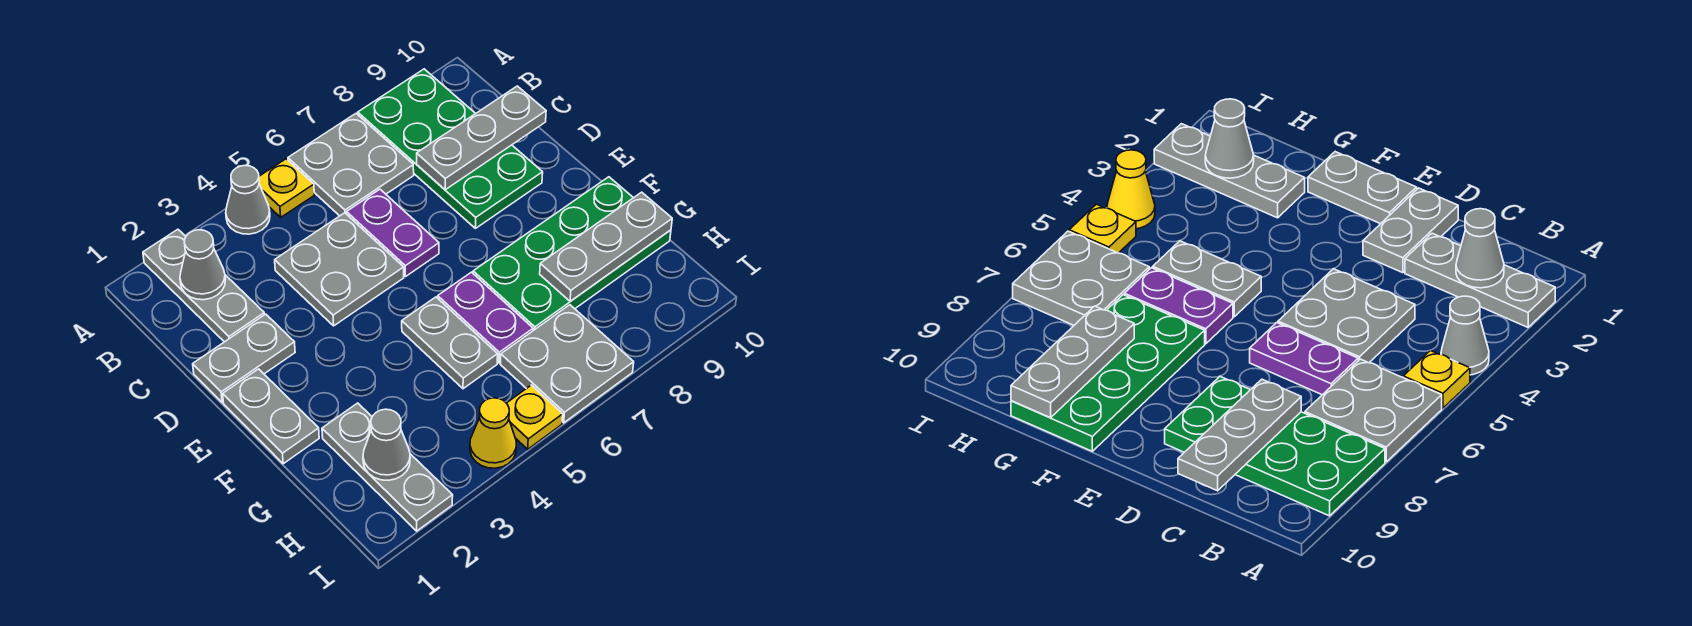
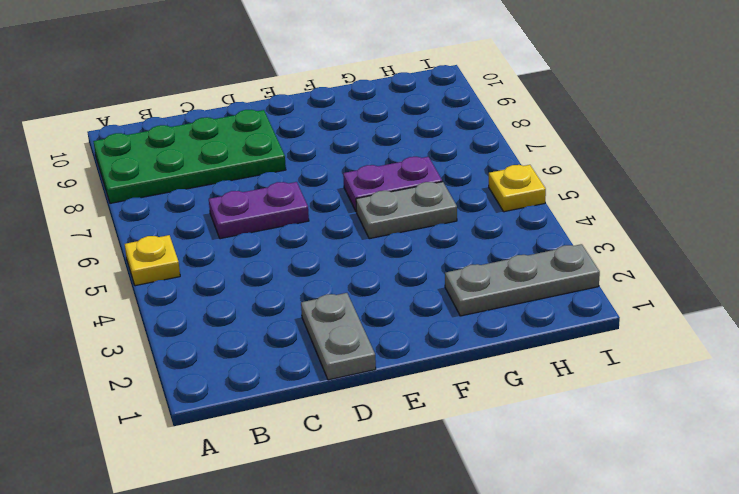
none -> grey plate A2:C2 level 1
none -> grey cone A4 level 1
none -> grey plate A6:B7 level 1

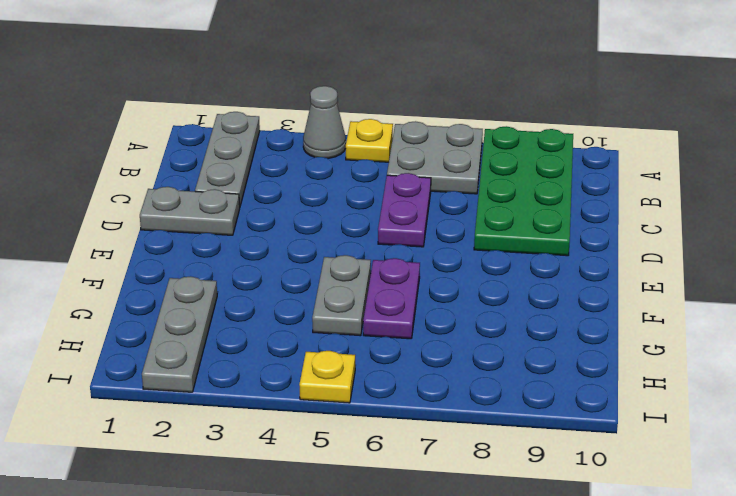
none -> grey plate C4:D5 level 1
none -> grey plate E1:F1 level 1
none -> green plate F7:G10 level 1

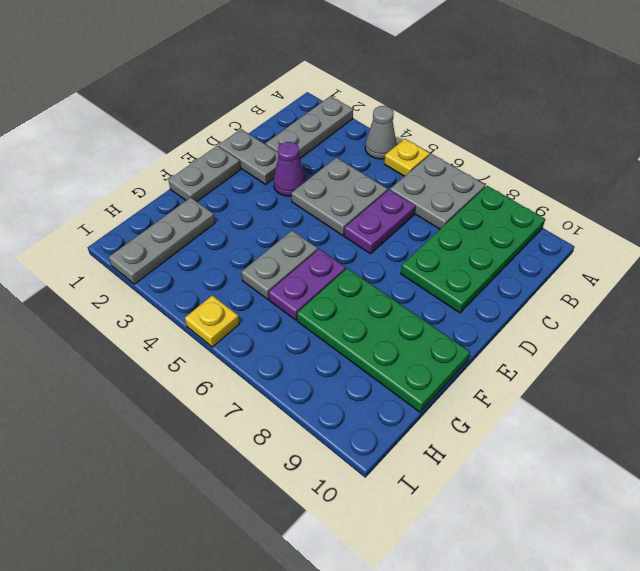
purple cone D3 level 1 -> none
none -> grey plate H6:I7 level 1
none -> yellow cone I4 level 1
none -> grey cone B2 level 2

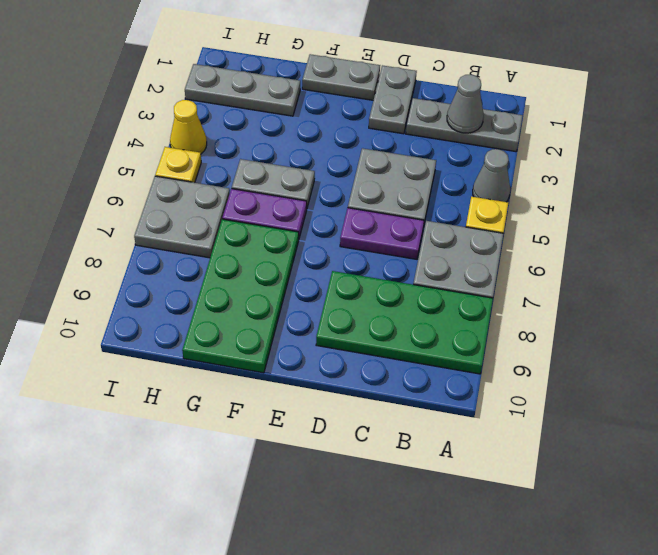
none -> grey plate C8:C10 level 2
none -> grey plate G8:G10 level 2
none -> grey cone H2 level 2

